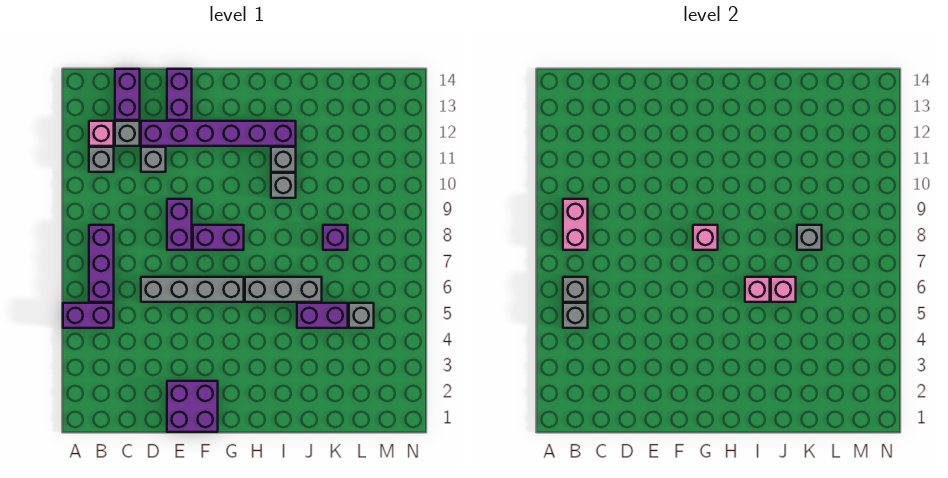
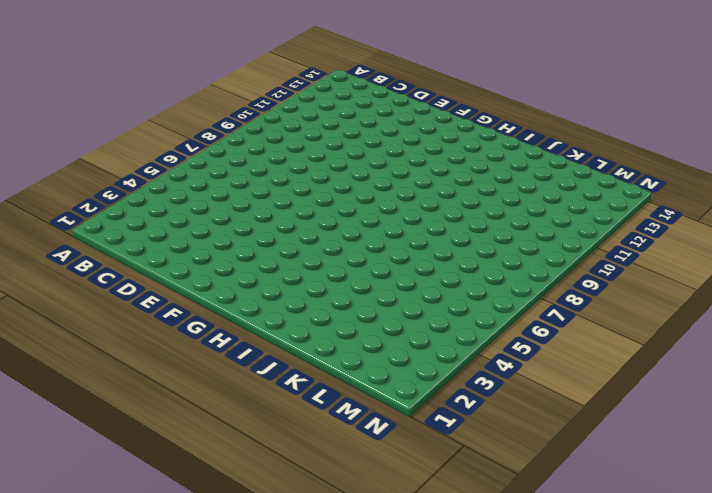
none -> purple brick A5:B5 level 1
none -> purple brick B6:B8 level 1
none -> grey brick B11 level 1

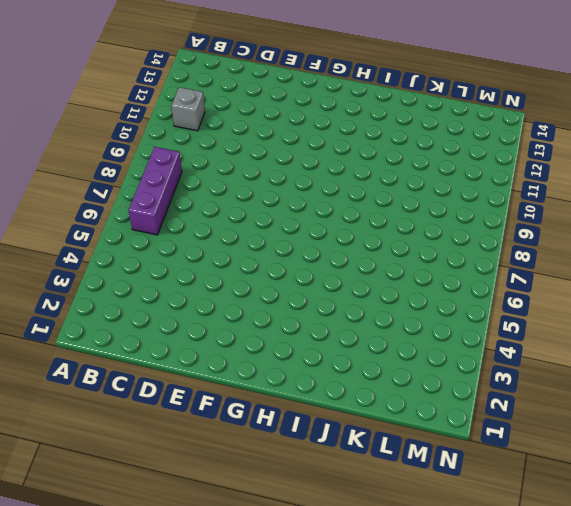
none -> purple brick A5:B5 level 1
none -> pink brick B12 level 1
none -> grey brick C12 level 1

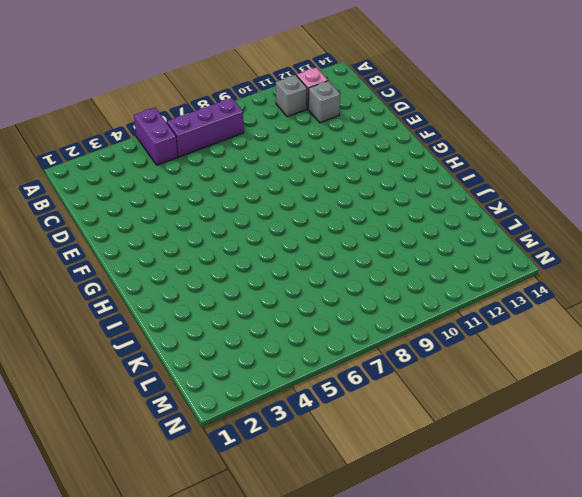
none -> purple brick C13:C14 level 1
none -> grey brick D6:G6 level 1
none -> grey brick D11 level 1

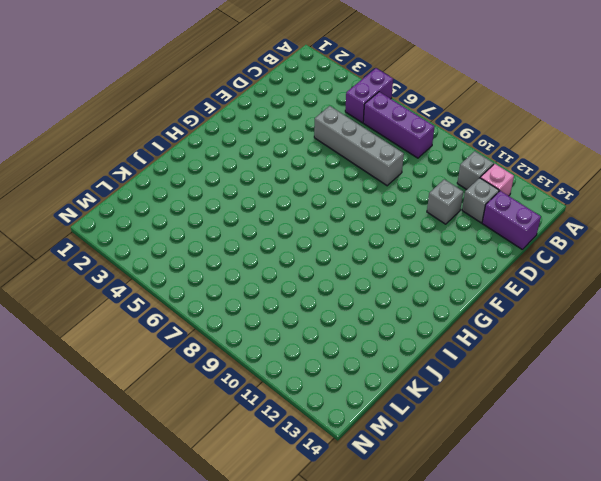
grey brick D5:D8 level 1 -> grey brick D6:G6 level 1
none -> purple brick D12:I12 level 1
none -> purple brick E1:F2 level 1
none -> purple brick E8:E9 level 1

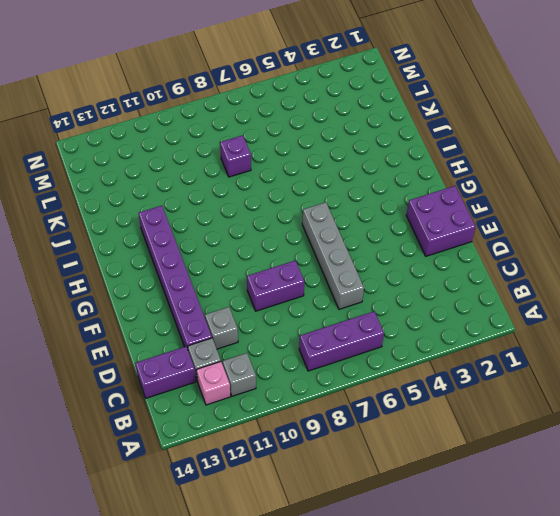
none -> purple brick A5:B5 level 1
none -> purple brick E13:E14 level 1
none -> purple brick F8:G8 level 1

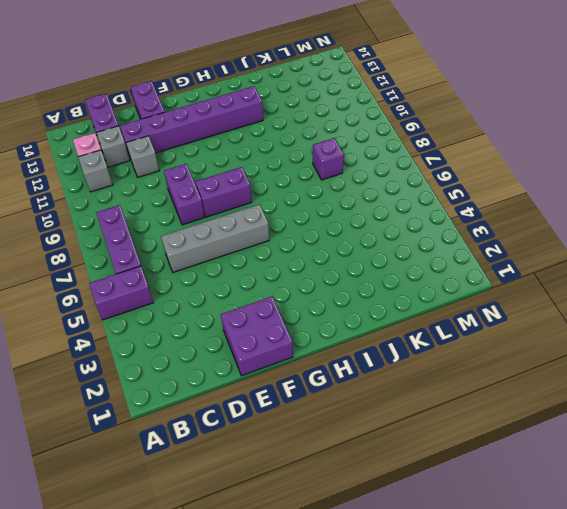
none -> grey brick H6:J6 level 1
none -> grey brick I10 level 1
none -> grey brick I11 level 1

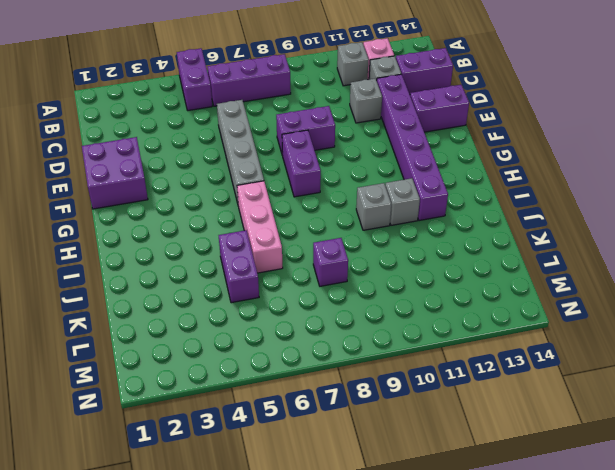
pink brick H6:J6 level 1 -> grey brick H6:J6 level 1
none -> grey brick L5 level 1
none -> grey brick B5 level 2
none -> grey brick B6 level 2

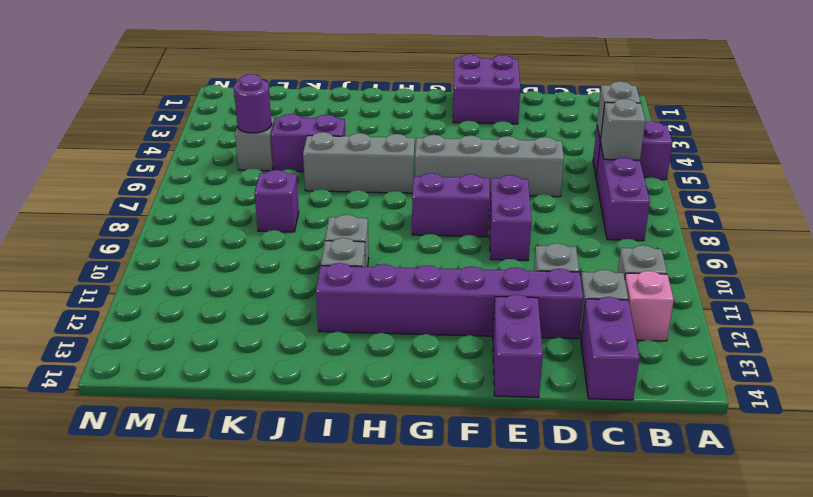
purple round brick L5 level 2 -> none
none -> pink brick B8:B9 level 2
none -> pink brick G8 level 2
none -> pink brick I6 level 2

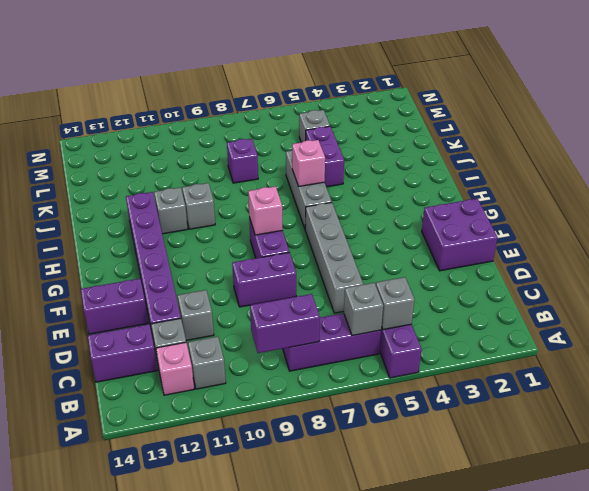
purple brick B8:B9 level 2 -> pink brick B8:B9 level 2
none -> pink brick J6 level 2
none -> grey brick K8 level 2

